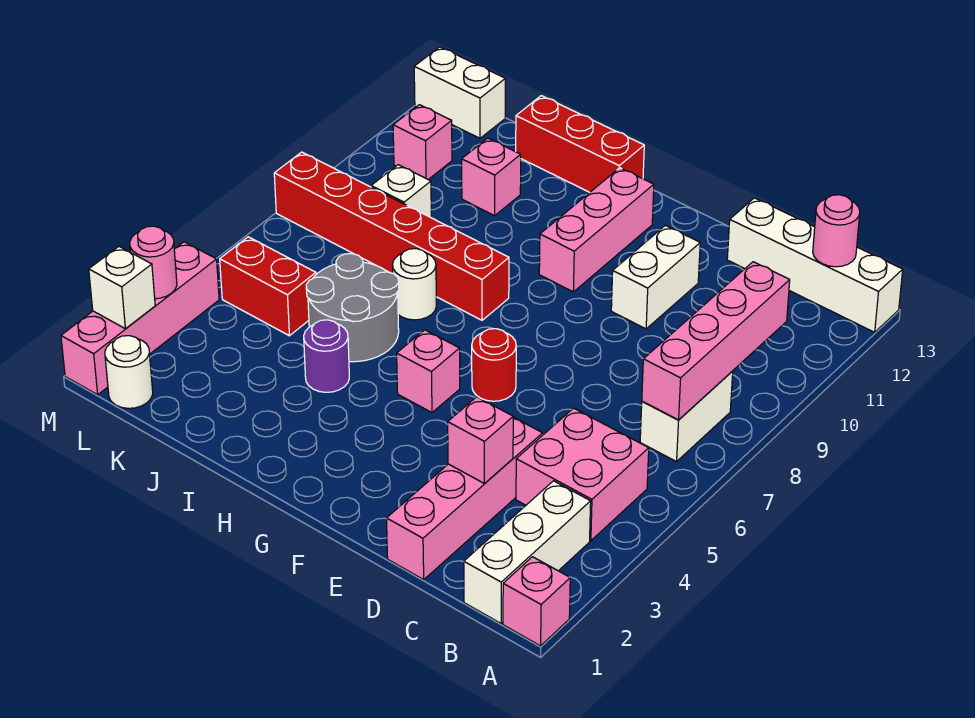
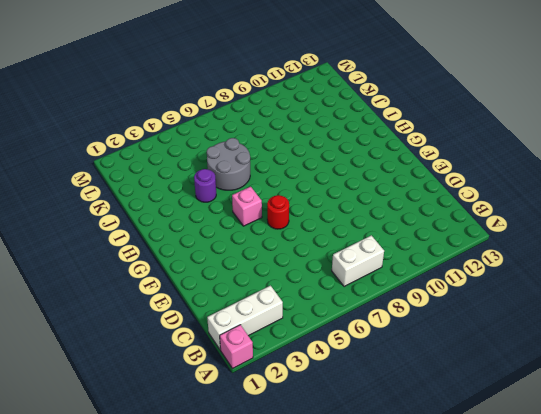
none -> white brick A13:D13 level 1
none -> pink brick B4:C5 level 1
none -> pink brick D1:D4 level 1

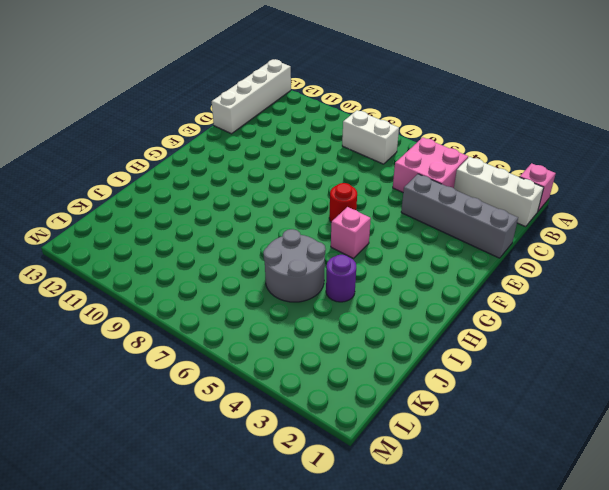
grey brick D1:D4 level 1 -> pink brick D1:D4 level 1
none -> white brick E10:E11 level 1
none -> pink brick G10:G12 level 1
none -> red brick H8:M8 level 1

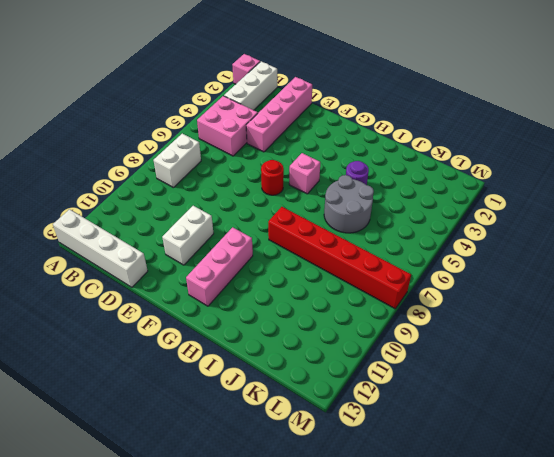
none -> red brick H13:J13 level 1
none -> white round brick I7 level 1
none -> pink brick J11 level 1

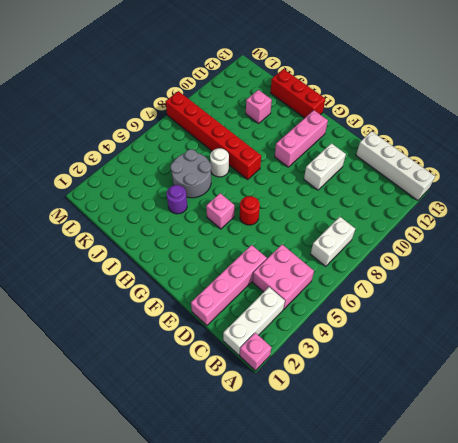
none -> red brick K5:L5 level 1
none -> white brick K9 level 1
none -> white round brick L1 level 1

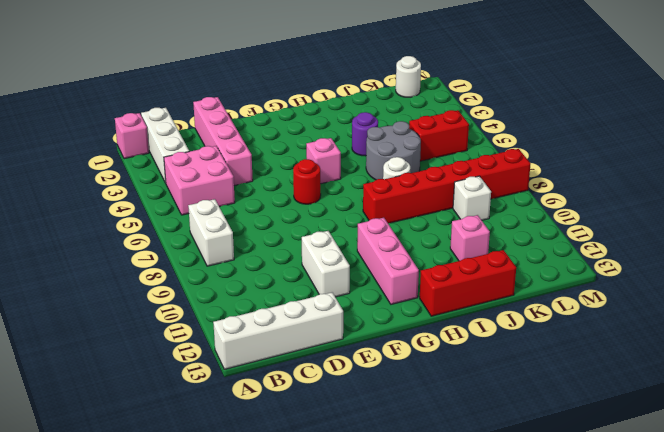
none -> pink brick L11 level 1
none -> white brick L13:M13 level 1
none -> pink brick M1:M4 level 1

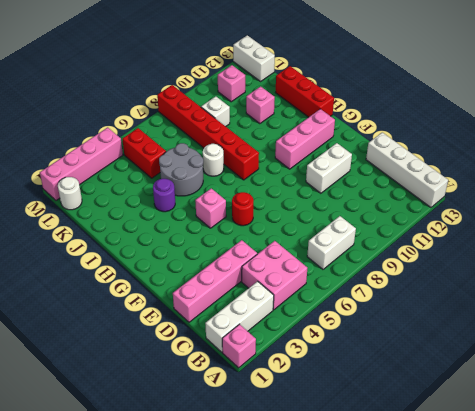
none -> pink brick B7:B10 level 2
none -> pink round brick B13 level 2
none -> pink brick D3 level 2

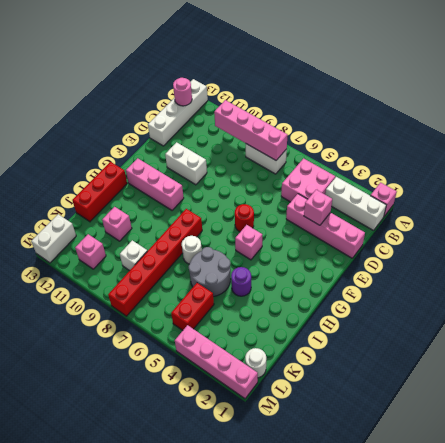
none -> white brick M2 level 2
none -> pink round brick M3 level 2

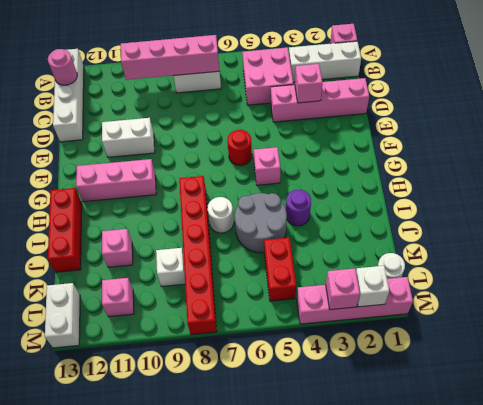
pink brick M3 level 2 -> pink round brick M3 level 2

